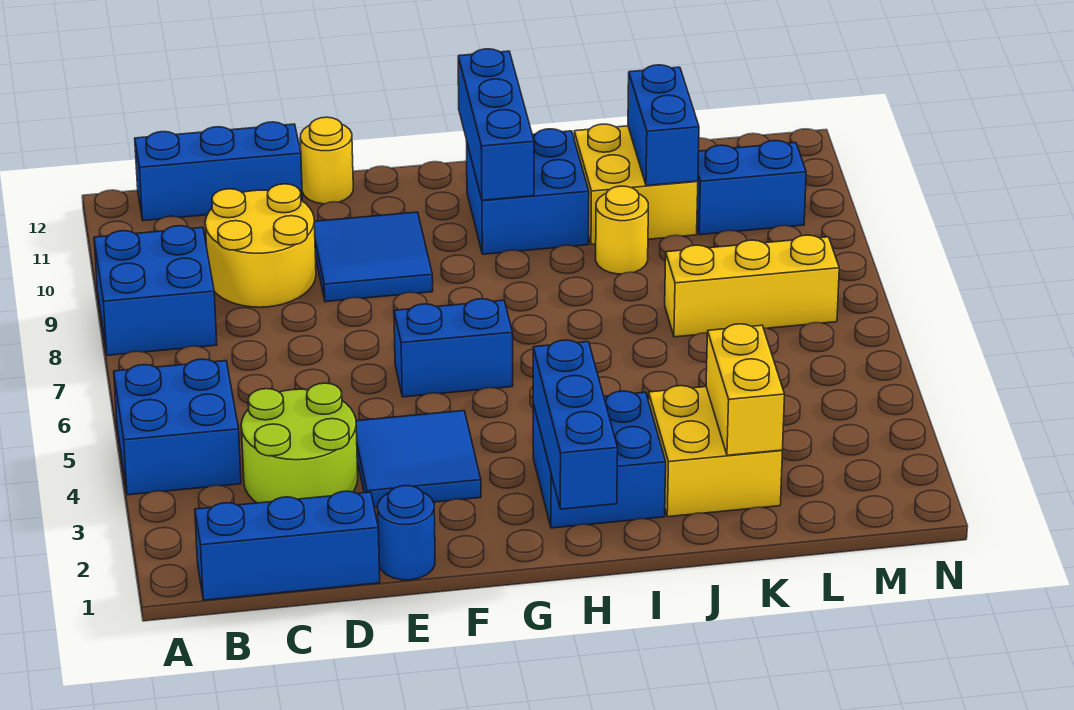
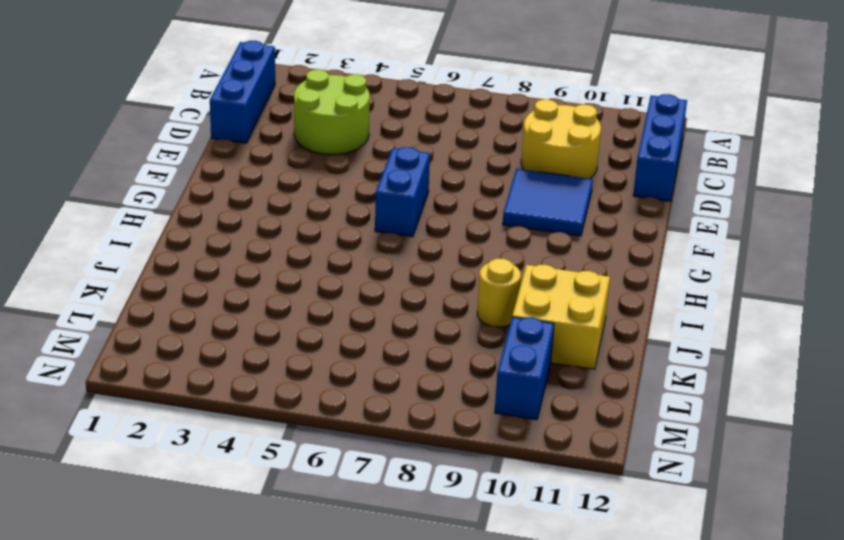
none -> blue brick A4:B5 level 1
none -> blue brick A8:B9 level 1
none -> blue round brick E1 level 1

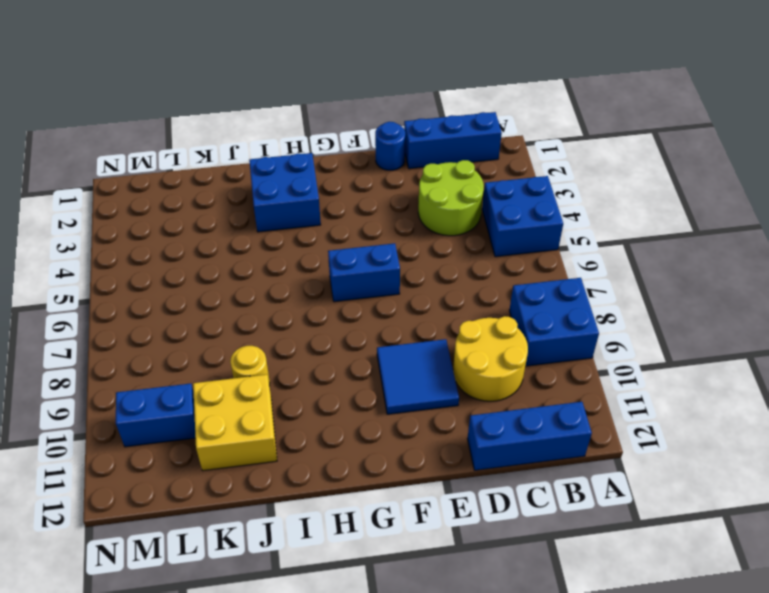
none -> blue tile E3:F4 level 1
none -> yellow round brick E12 level 1
none -> blue brick H10:I11 level 1

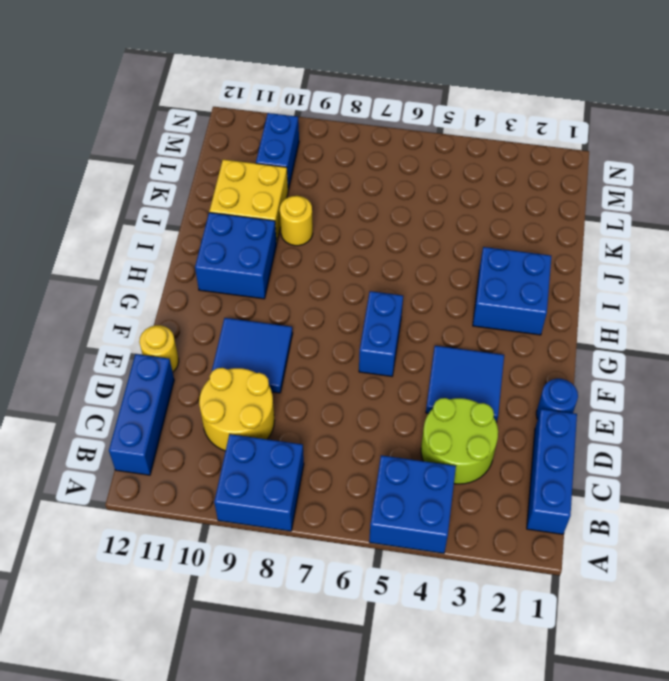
none -> yellow brick J2:K3 level 1
none -> yellow brick K7:M7 level 1
none -> blue brick H1:H3 level 2

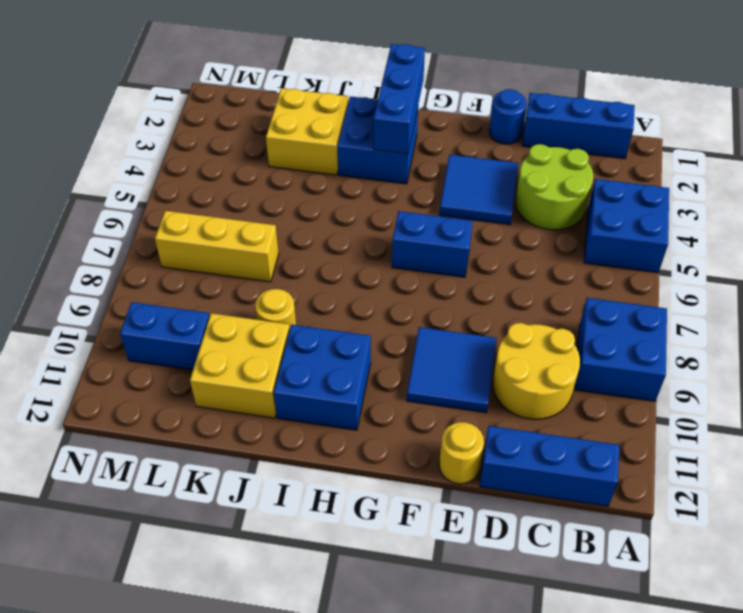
none -> blue brick H10:H12 level 2
none -> yellow brick K2:K3 level 2
none -> blue brick K10:K11 level 2

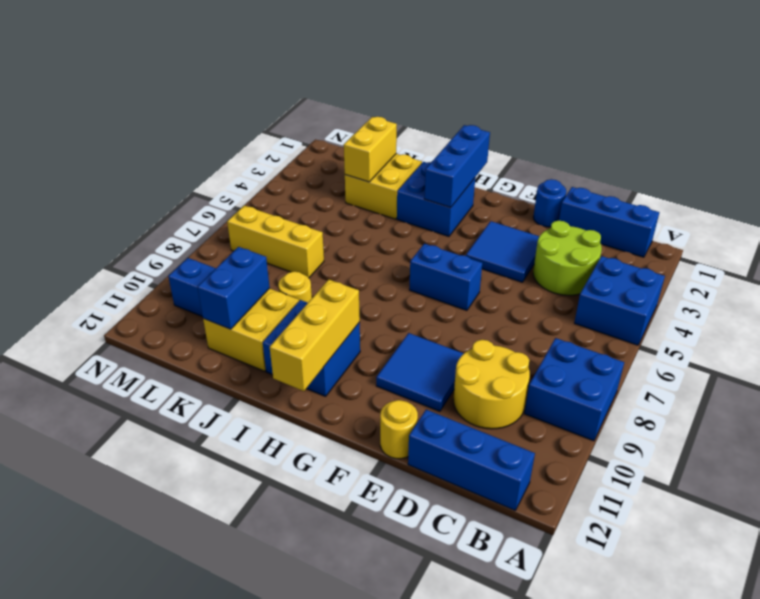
yellow brick H10:H12 level 2 -> blue brick H10:H12 level 2

